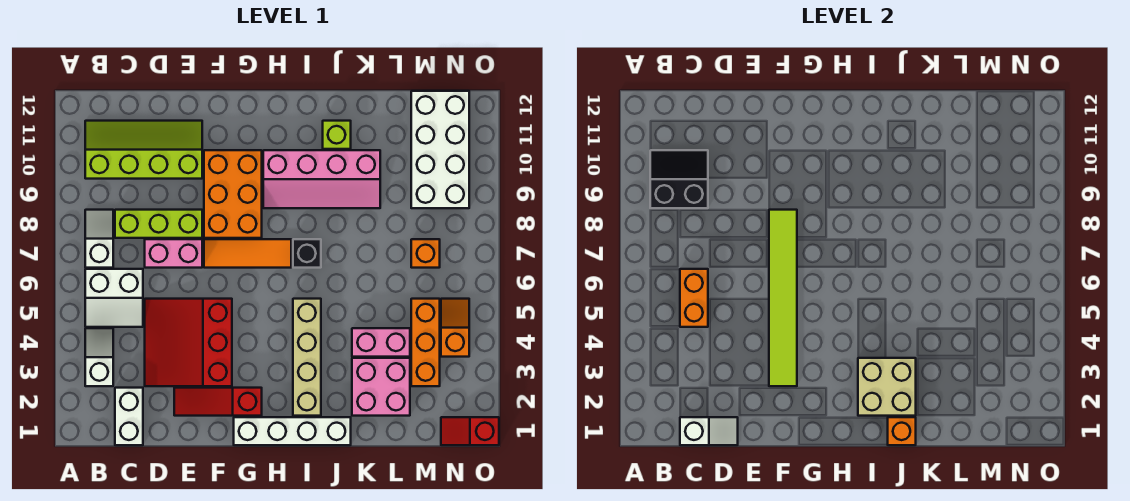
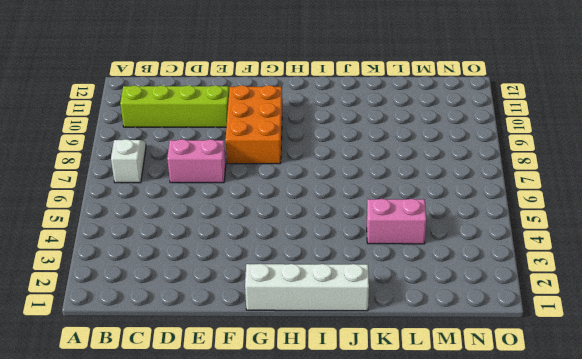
none -> white slope B3:B4 level 1 top 3
none -> white slope B5:C6 level 1 top 6
none -> white brick C1:C2 level 1

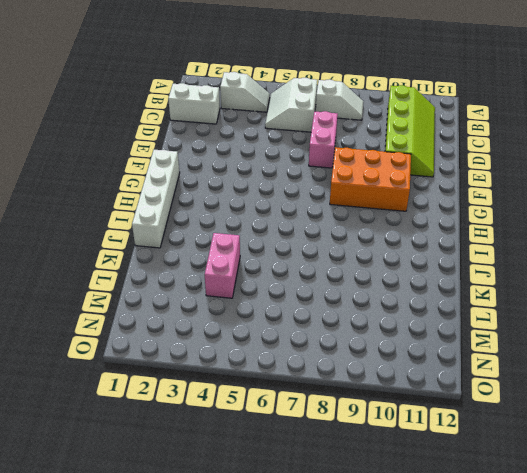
none -> lime brick C8:E8 level 1
none -> red slope D3:F5 level 1 top F
none -> red slope E2:G2 level 1 top G

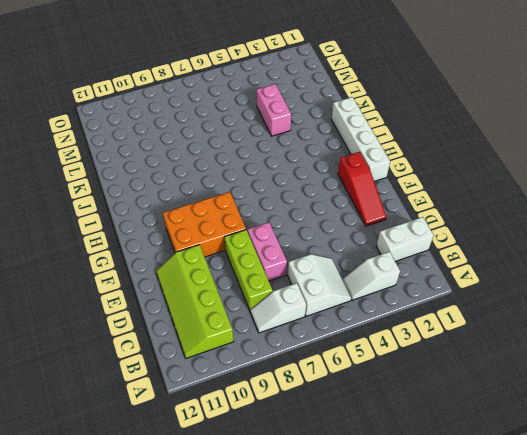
none -> red slope D3:F5 level 1 top F
none -> orange tile F7:H7 level 1
none -> pink slope H9:K10 level 1 top 10

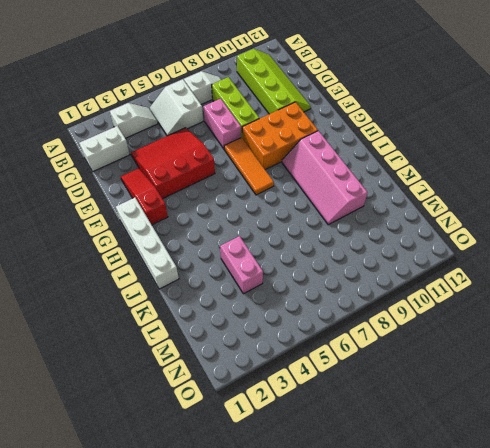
none -> tan brick I2:I5 level 1
none -> black brick I7 level 1
none -> lime brick J11 level 1

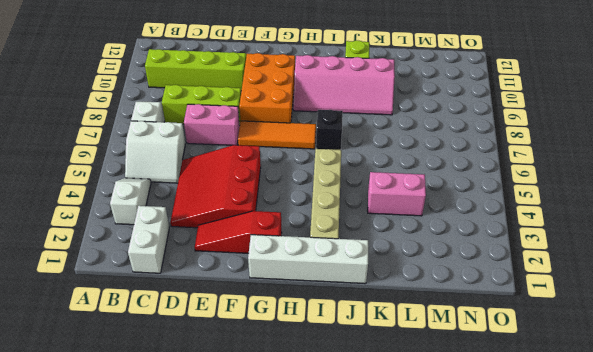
none -> pink brick K2:L3 level 1
none -> orange brick M3:M5 level 1
none -> orange brick M7 level 1

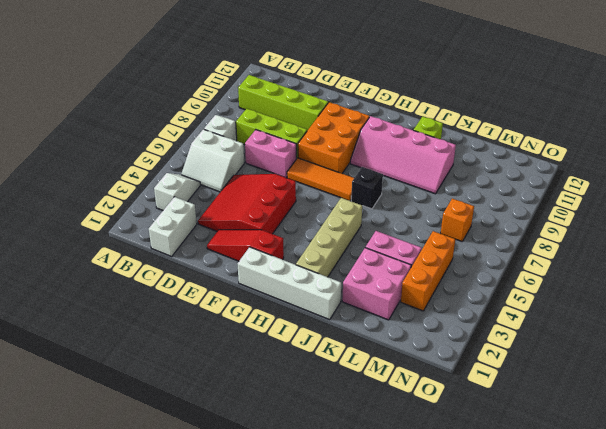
none -> white brick M9:N12 level 1
none -> red slope N1:O1 level 1 top O
none -> orange slope N4:N5 level 1 top 4

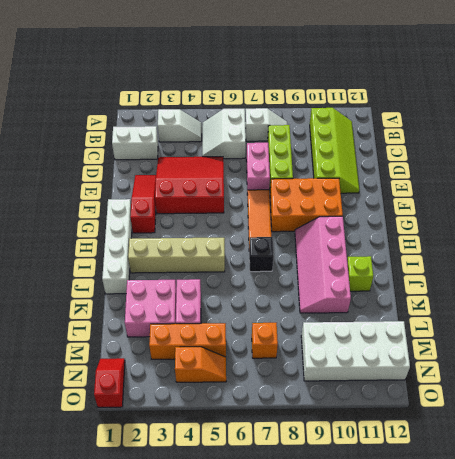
none -> black slope B9:C10 level 2 top 9
none -> white slope C1:D1 level 2 top C
none -> orange brick C5:C6 level 2

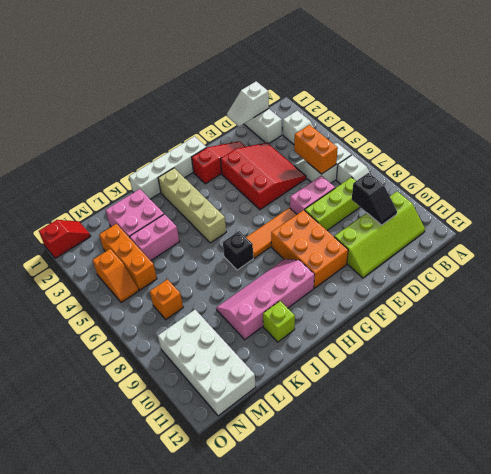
black slope C9:C10 level 2 top 9 -> black slope B9:C10 level 2 top 9
none -> lime tile F3:F8 level 2
none -> tan brick I2:J3 level 2
none -> orange brick J1 level 2

